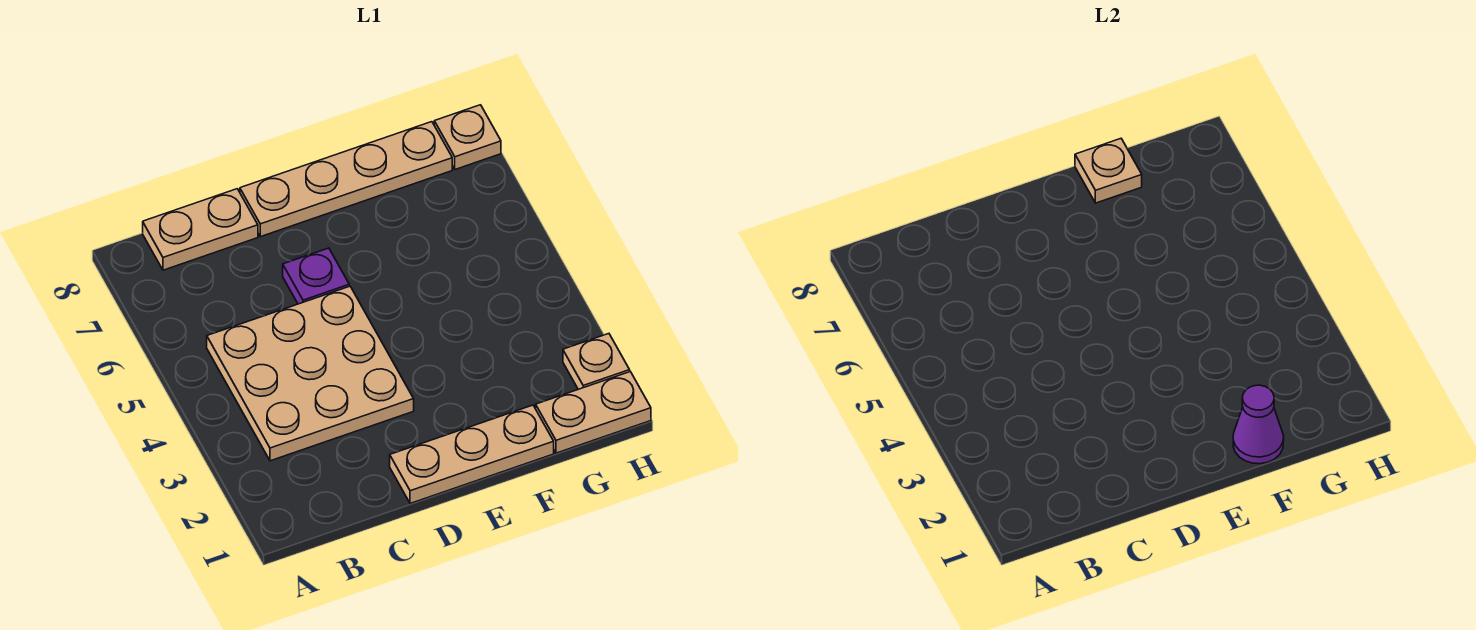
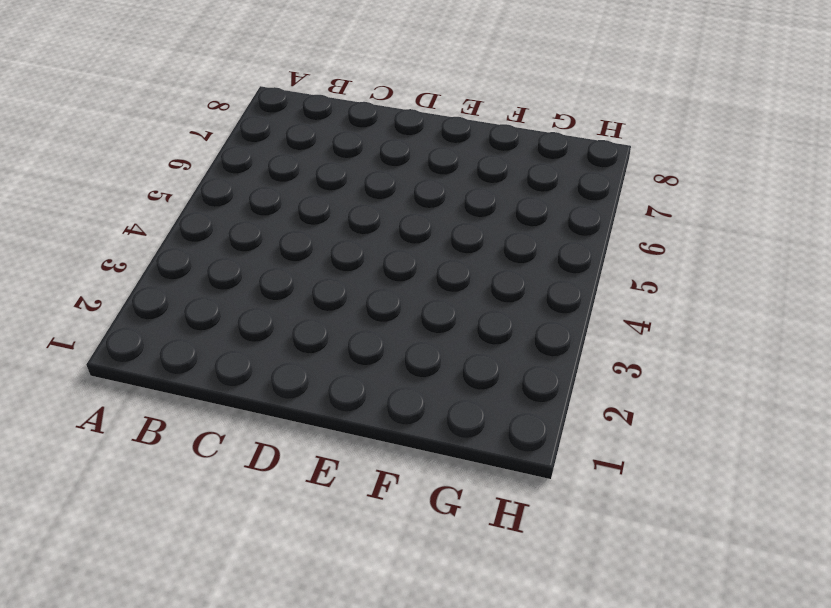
none -> tan plate B3:D5 level 1
none -> tan plate B8:C8 level 1

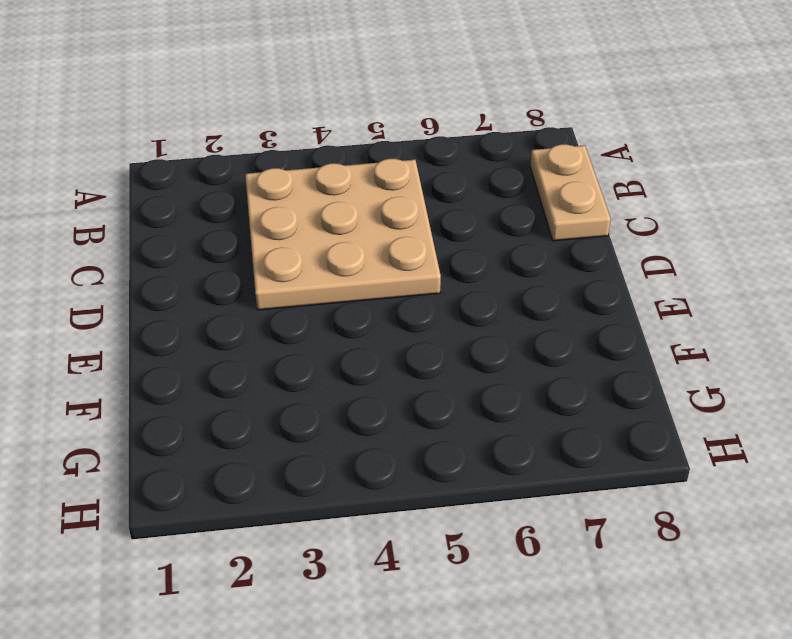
none -> tan plate D1:F1 level 1
none -> purple plate D6 level 1

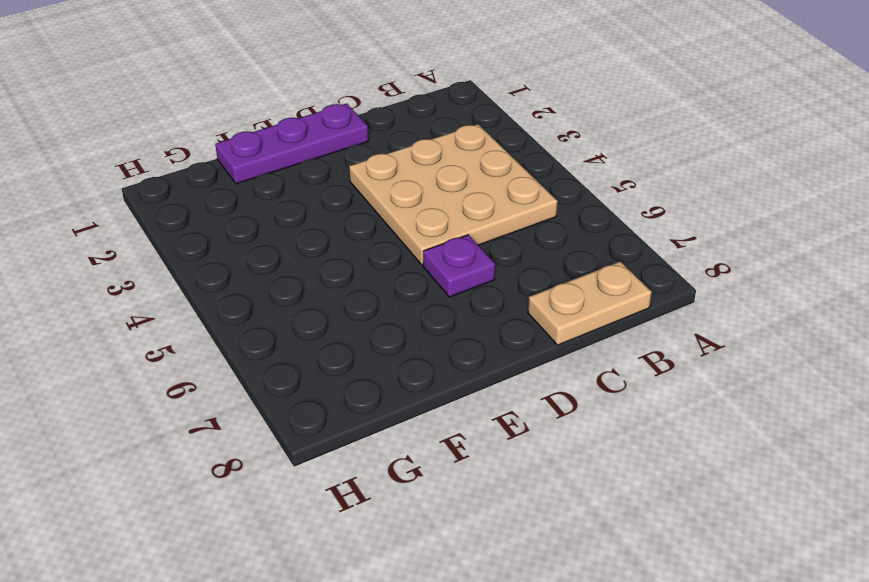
purple plate D1:F1 level 1 -> tan plate D1:F1 level 1
none -> tan plate D8:G8 level 1
none -> tan plate G1:H1 level 1

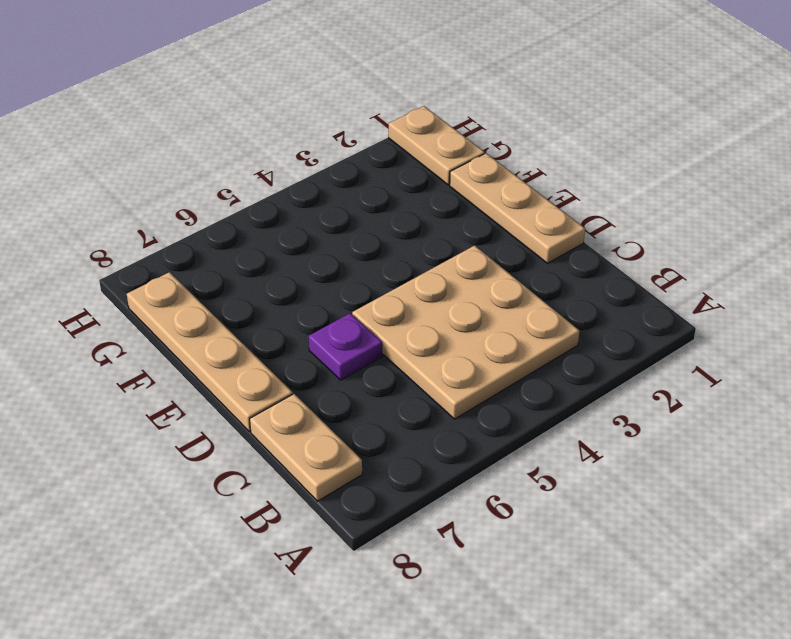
none -> tan plate H2 level 1
none -> tan plate H8 level 1

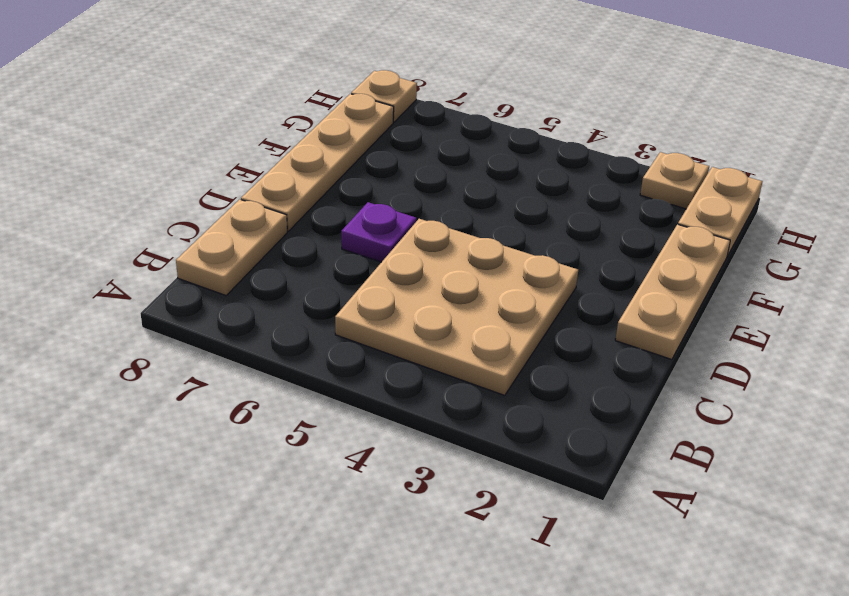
none -> purple cone F1 level 2
none -> tan plate F8 level 2

